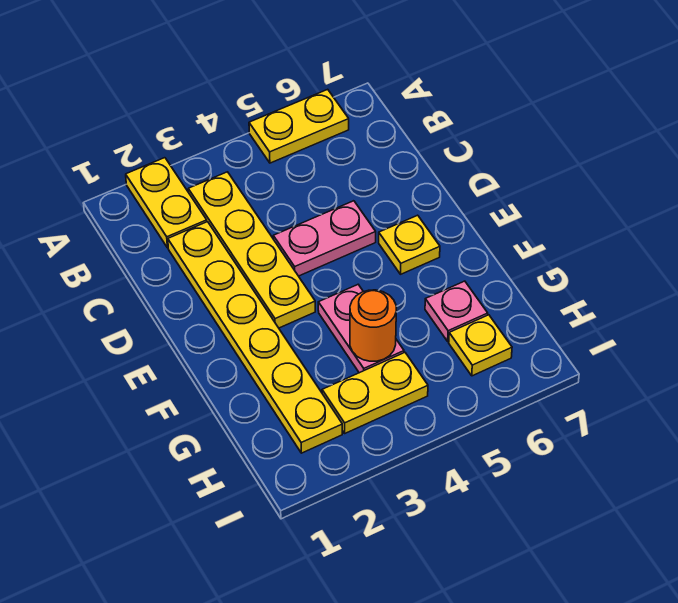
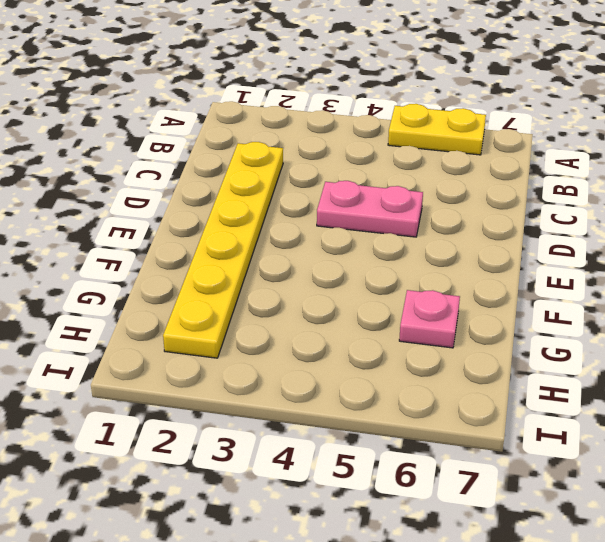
none -> yellow plate A2:B2 level 1
none -> yellow plate B3:E3 level 1

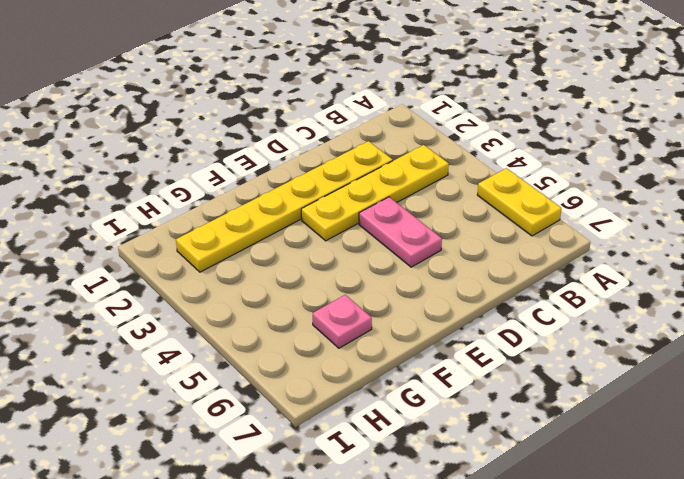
none -> yellow plate A2:B2 level 1
none -> yellow plate E6 level 1

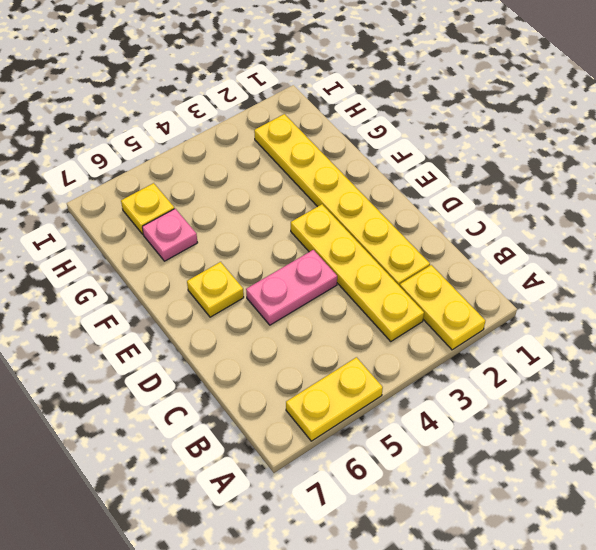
none -> pink plate F4:G4 level 1
none -> yellow plate H3:H4 level 1

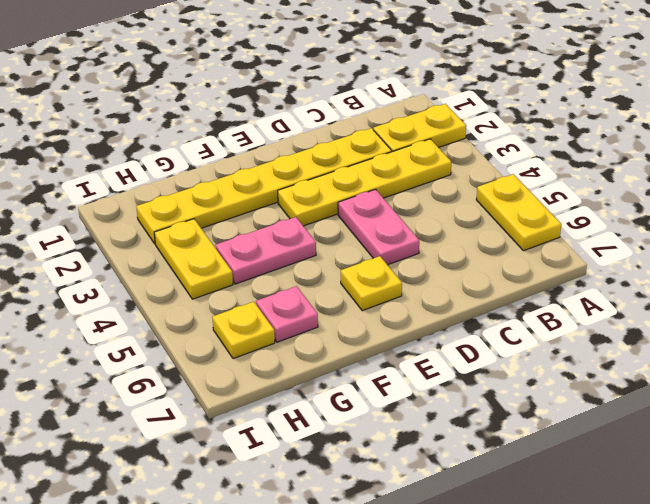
none -> orange round brick G4 level 2

